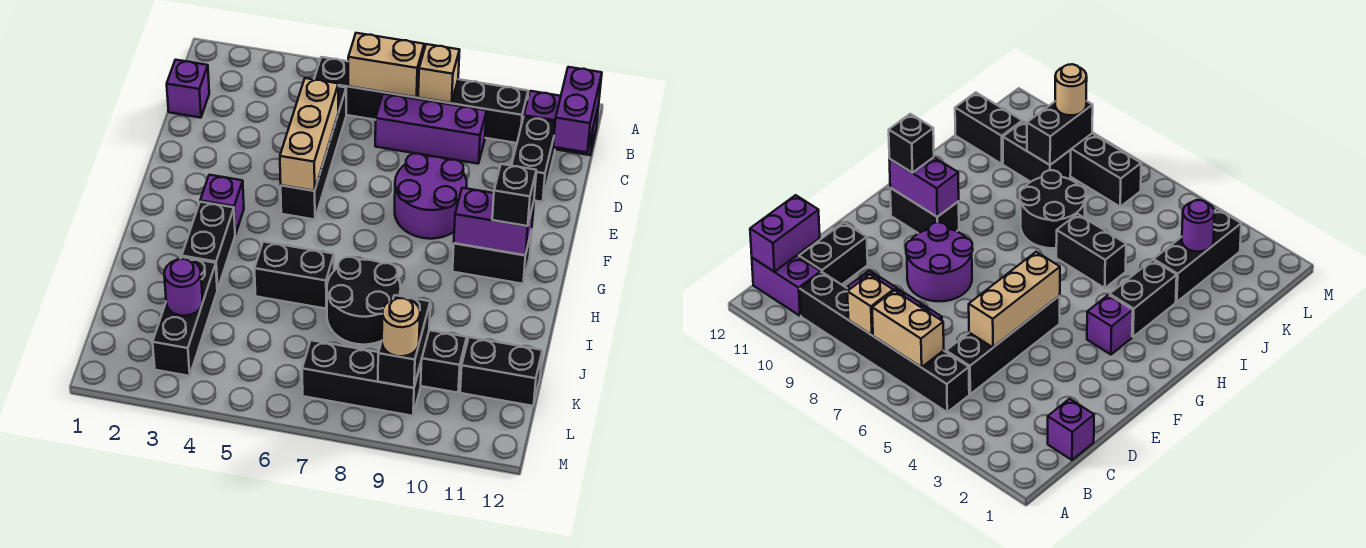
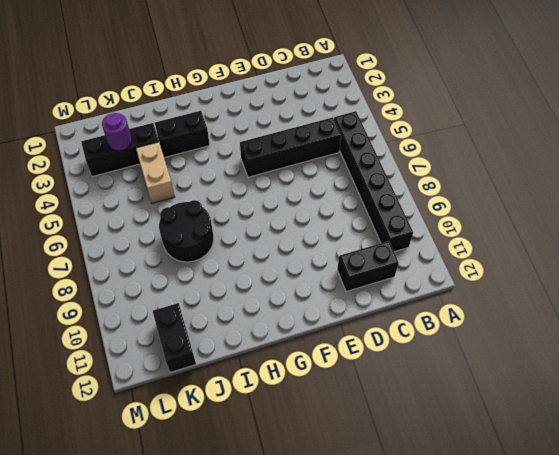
tan brick J4:J5 level 1 -> tan brick B6:B7 level 2
none -> purple brick B11:B12 level 1
none -> purple brick C1 level 1
none -> purple brick C7:C9 level 1

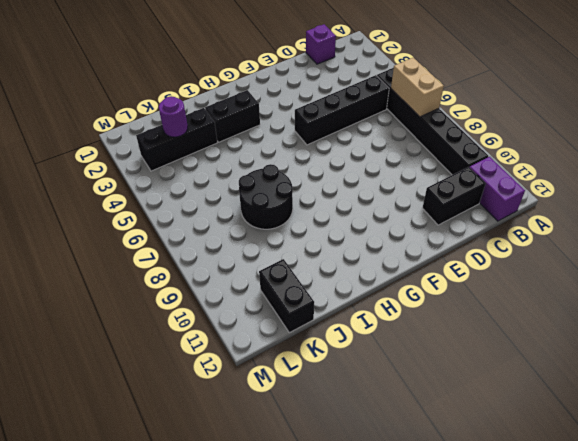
none -> purple brick C7:C9 level 1
none -> purple round brick E8:F9 level 1
none -> purple brick G3 level 1

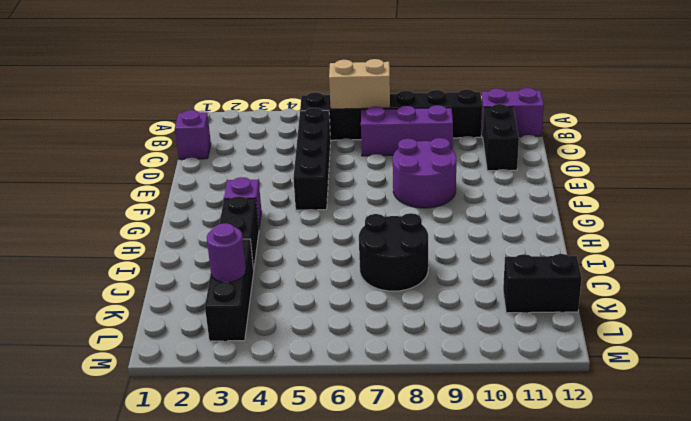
none -> black brick G10:G11 level 1
none -> black brick I5:I6 level 1
none -> black brick K9:K10 level 1

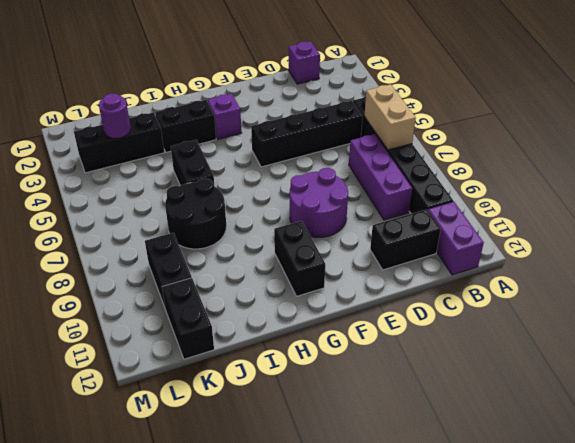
none -> black brick L7:L9 level 1
none -> tan brick B8 level 2
none -> purple brick B12:C12 level 2

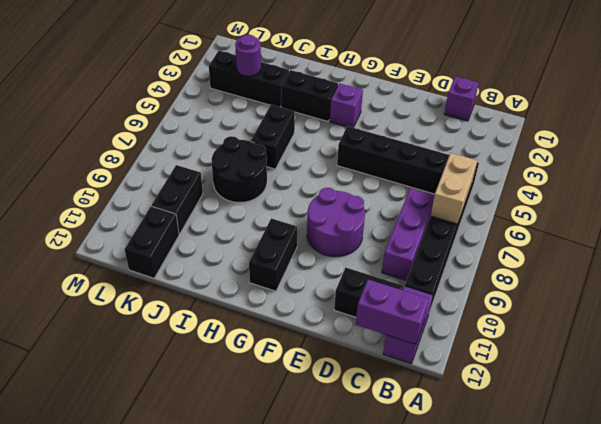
none -> black brick L7:L9 level 1
none -> tan brick B8 level 2
none -> tan brick D5:F5 level 2

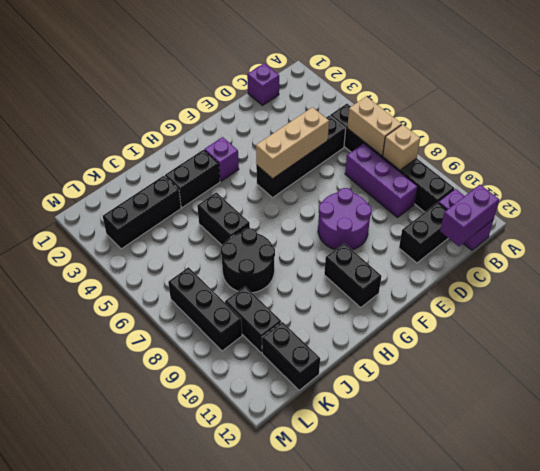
none -> purple brick G10:G11 level 2
none -> purple round brick K3 level 2
none -> black brick K9:L9 level 2

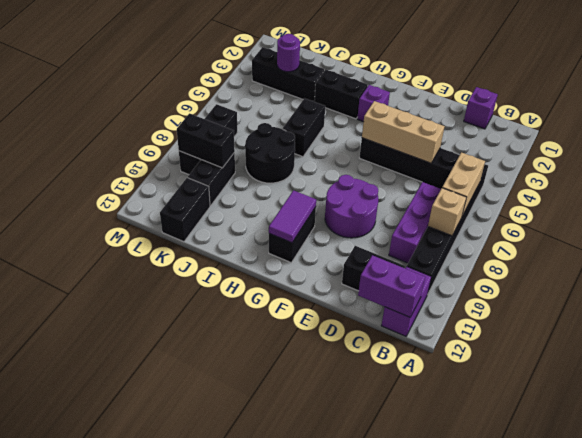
purple tile G10:G11 level 2 -> purple brick G10:G11 level 2
none -> black brick G11 level 3
none -> tan round brick L9 level 3

